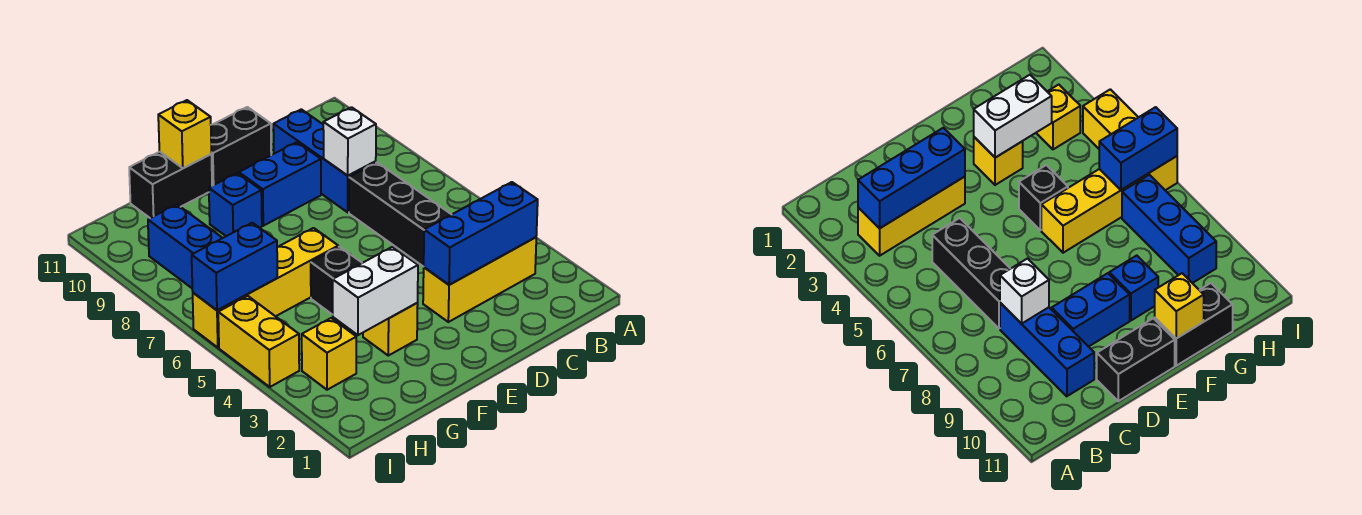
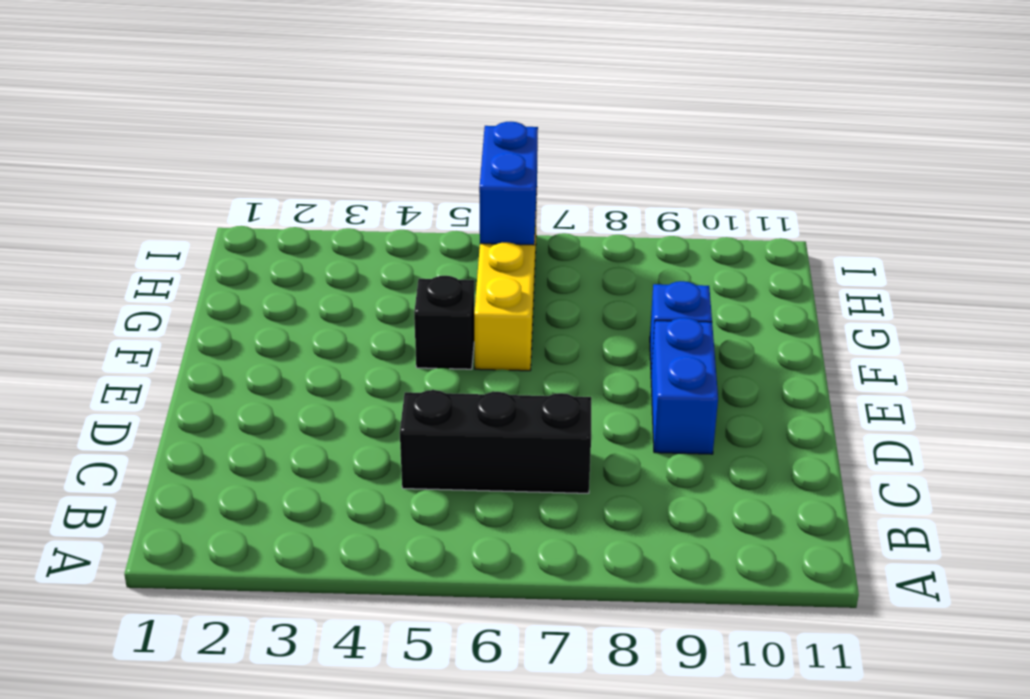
none -> yellow brick B3:D3 level 1
none -> blue brick C8:C10 level 1
none -> black brick D11:E11 level 1

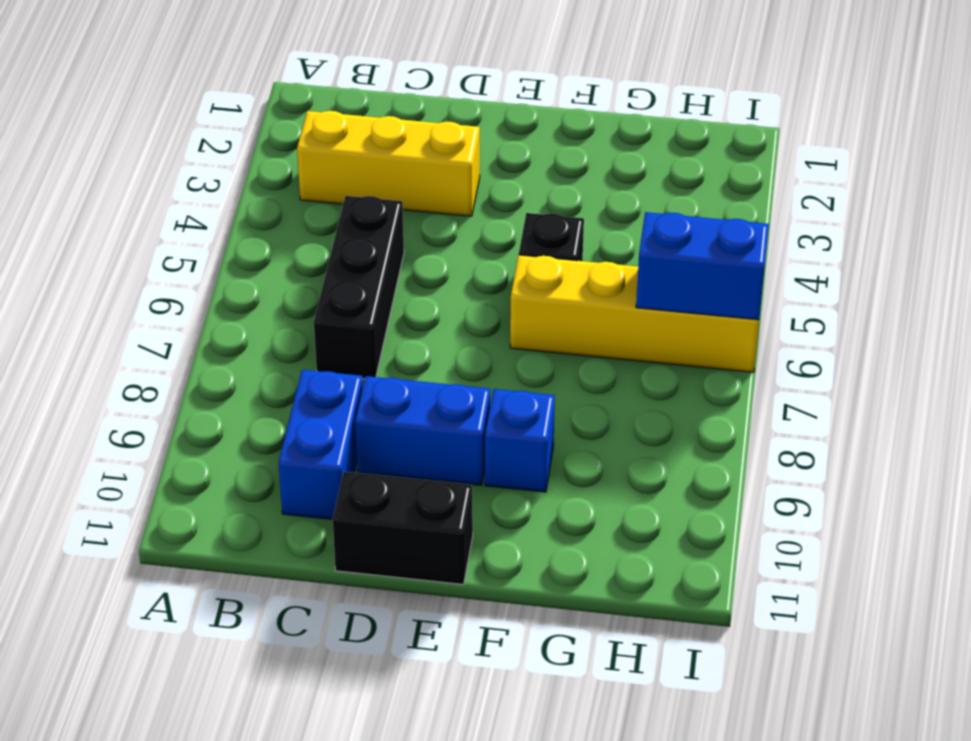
blue brick C9:C10 level 1 -> blue brick C8:C10 level 1
none -> yellow brick F3 level 1
none -> black brick F11:G11 level 1
none -> yellow brick H3 level 1

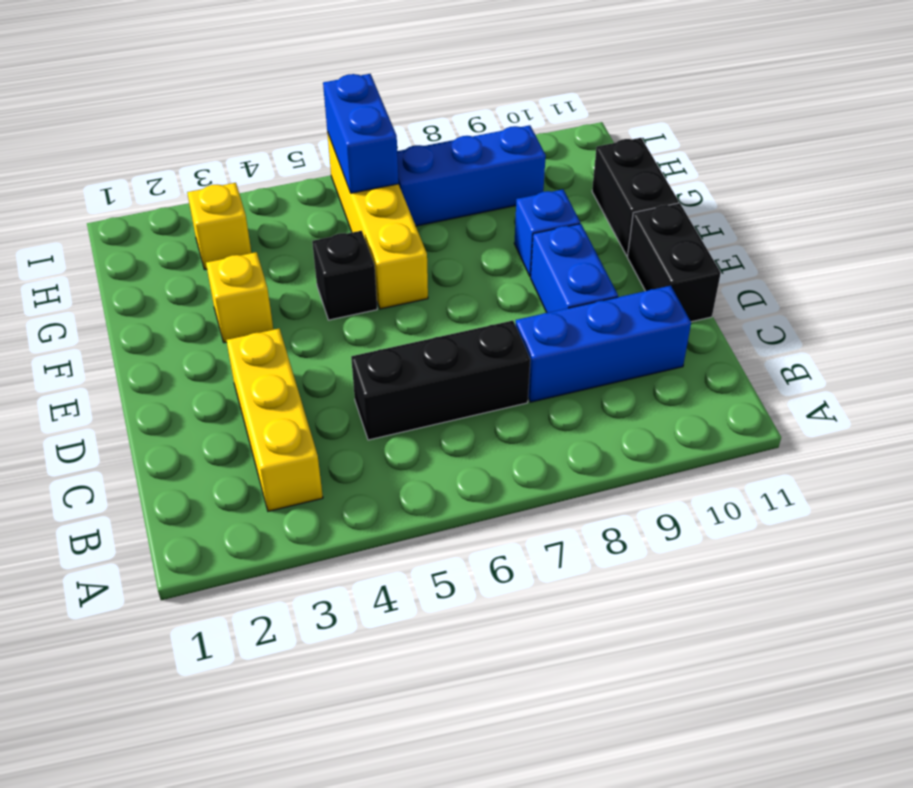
none -> yellow brick I4:I5 level 1
none -> blue brick B3:D3 level 2
none -> white brick C8 level 2

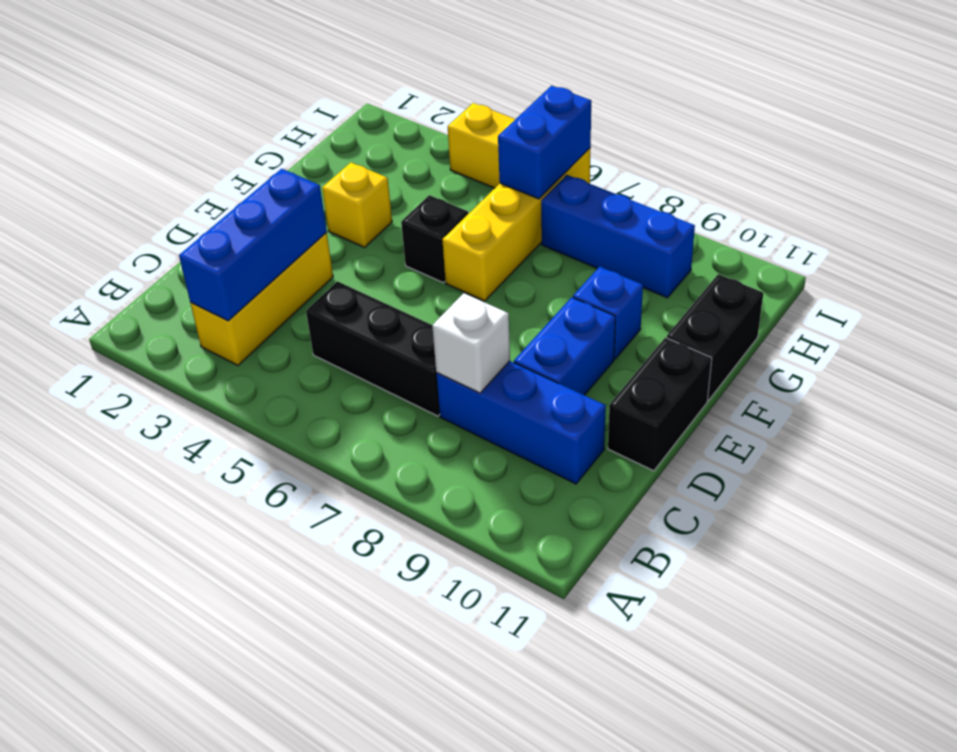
none -> yellow brick H3 level 1
none -> white brick F3:G3 level 2
none -> yellow brick F11 level 2

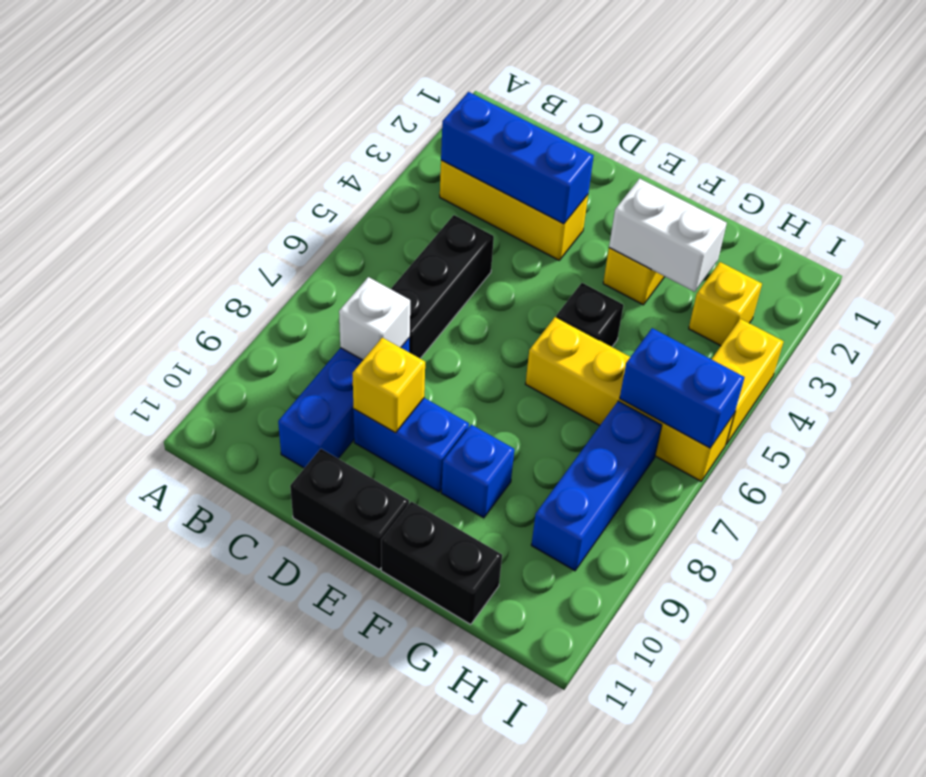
yellow brick D9 level 2 -> yellow brick F11 level 2

